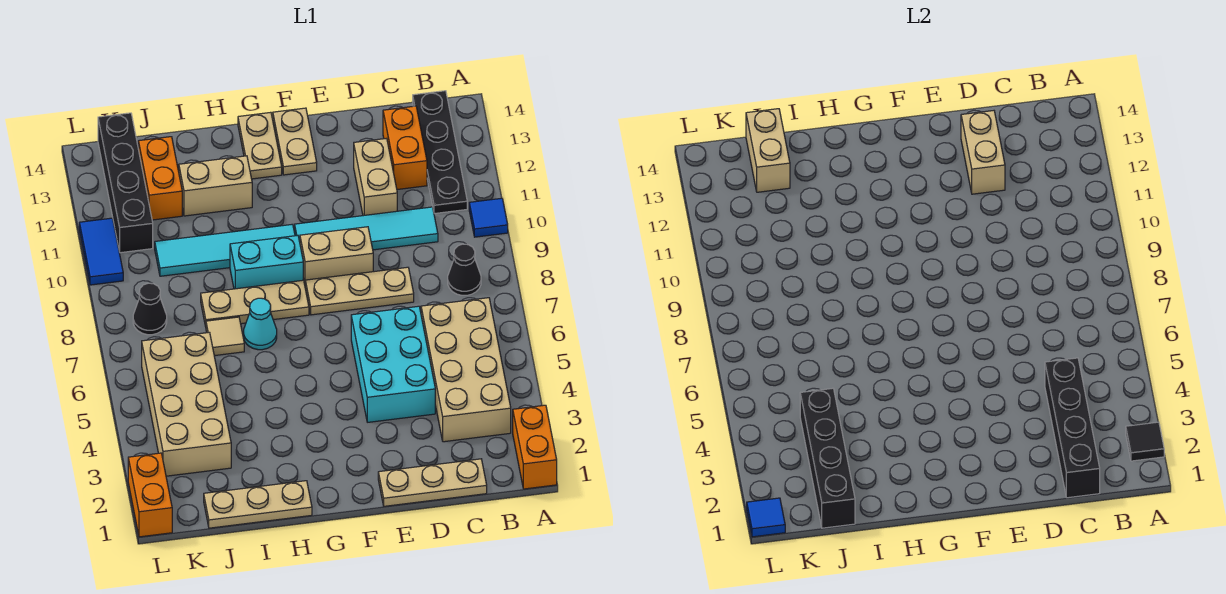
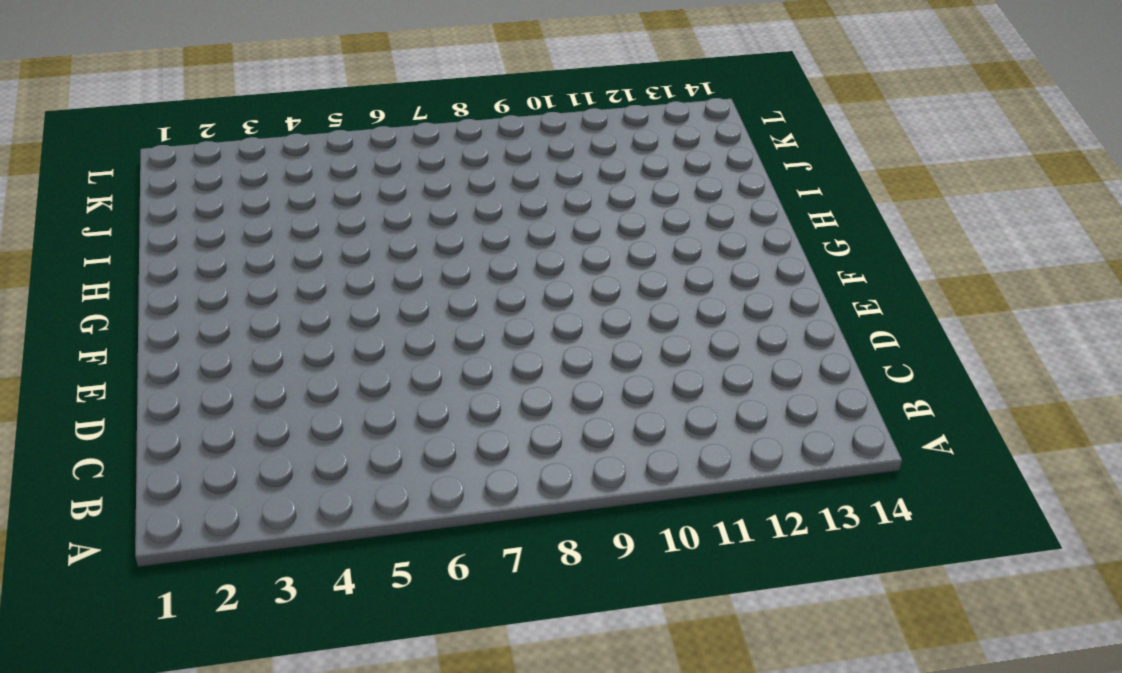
none -> orange brick A1:A2 level 1
none -> blue tile A10 level 1
none -> tan brick B3:C6 level 1
none -> black cone B8 level 1

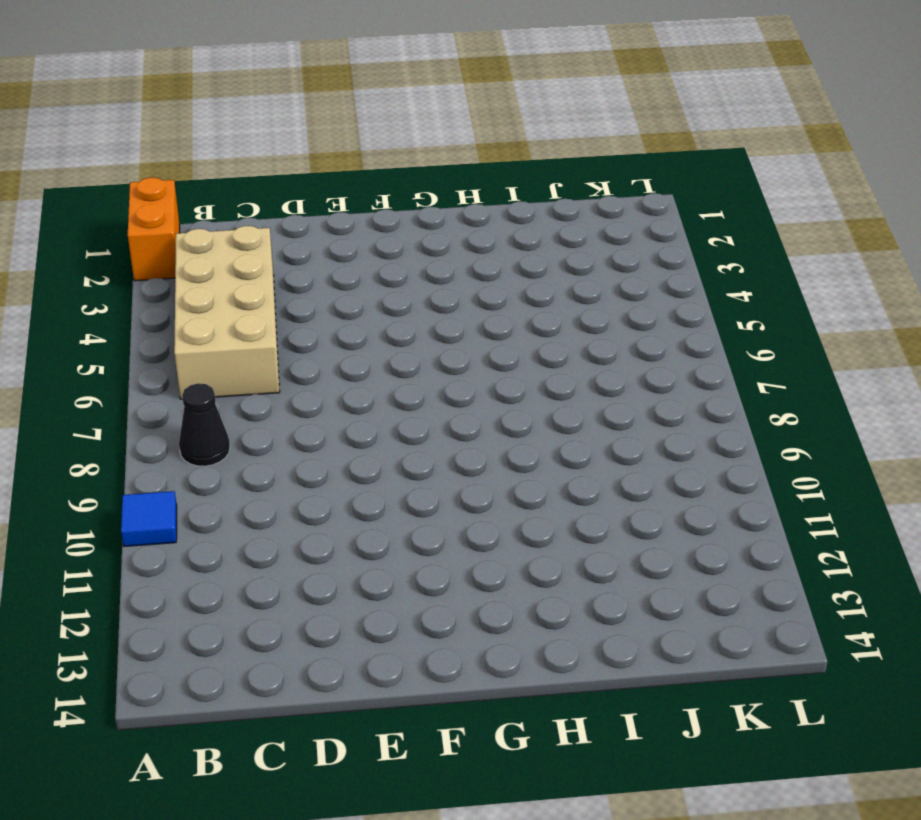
none -> black plate B11:B14 level 1
none -> tan plate C1:E1 level 1
none -> cyan tile C10:F10 level 1
none -> orange brick C12:C13 level 1

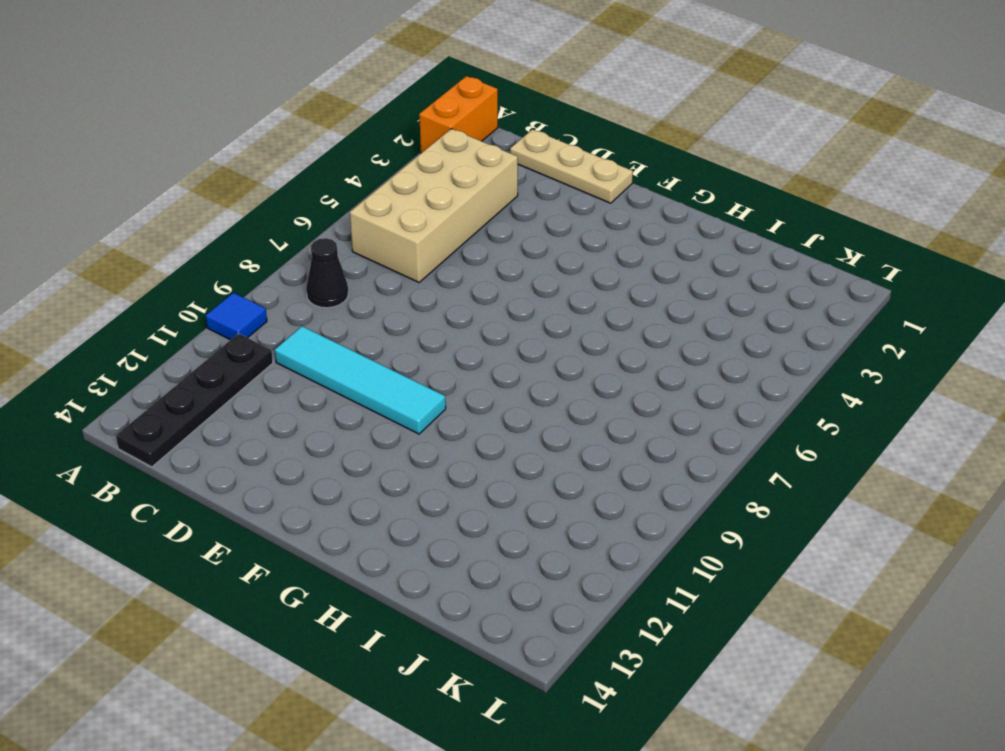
none -> orange brick C12:C13 level 1
none -> cyan brick D4:E6 level 1
none -> tan plate D8:F8 level 1
none -> tan brick D11:D12 level 1

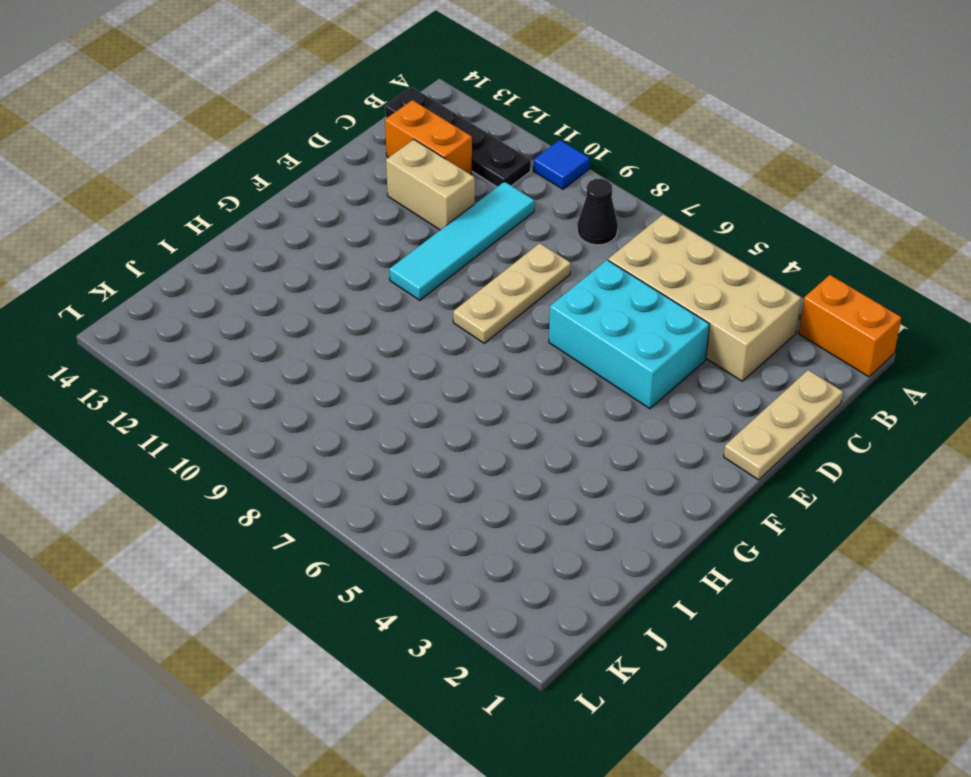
none -> tan brick E9:F9 level 1
none -> tan plate F13:F14 level 1
none -> tan plate G8:I8 level 1
none -> cyan brick G9:H9 level 1

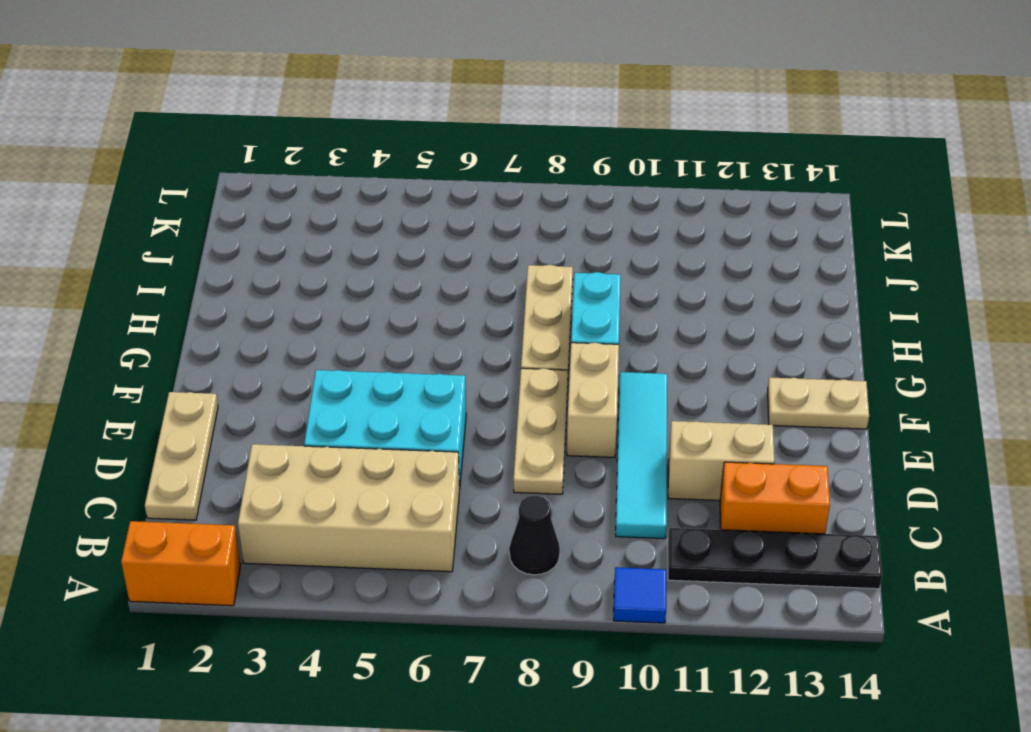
none -> cyan tile G10:J10 level 1
none -> tan plate G13:G14 level 1
none -> tan plate H1:J1 level 1
none -> cyan cone H7 level 1

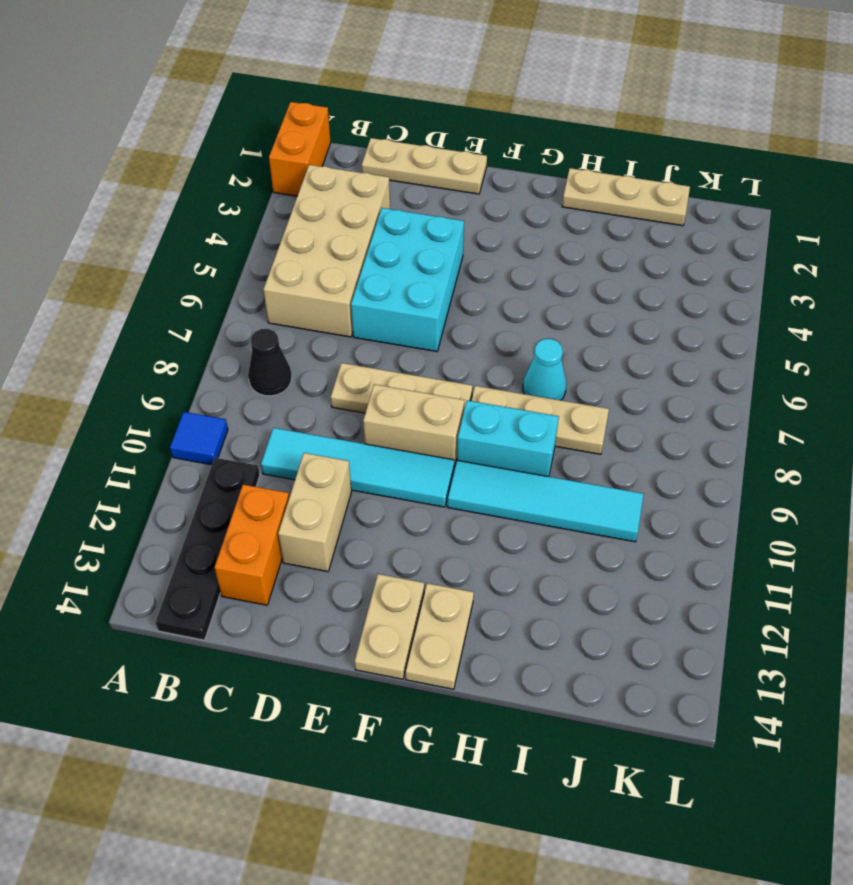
none -> tan brick H12:I12 level 1
none -> tan tile I7 level 1
none -> tan brick J3:K6 level 1
none -> orange brick J12:J13 level 1

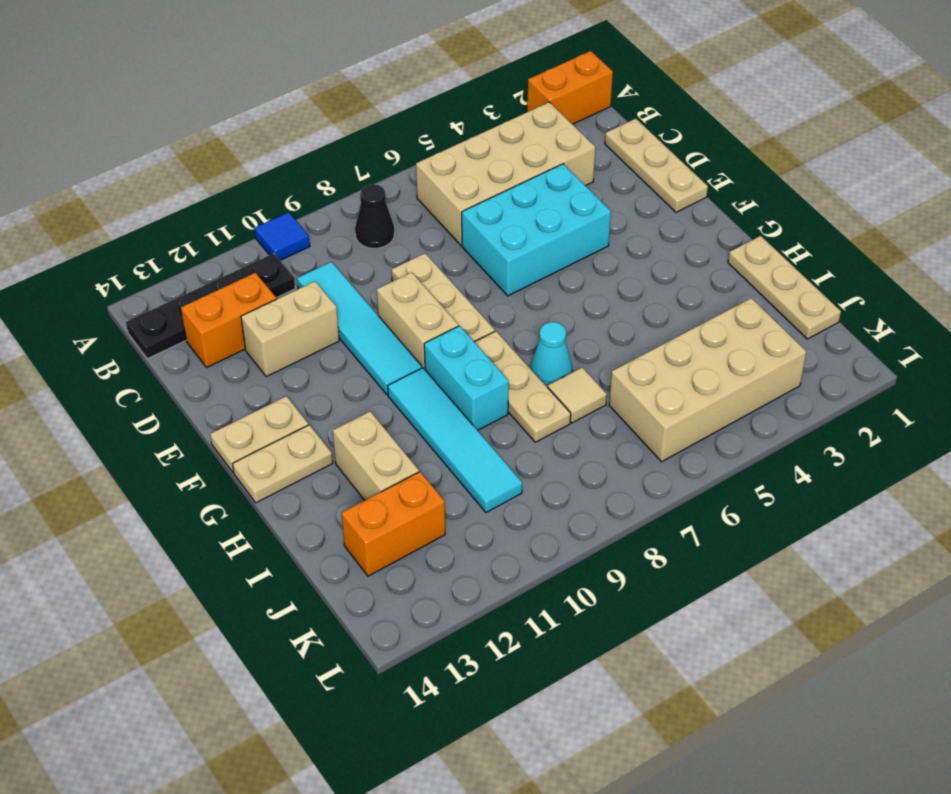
none -> black cone K8 level 1
none -> black brick K11:K14 level 1
none -> orange brick L1:L2 level 1
none -> blue tile L10:L11 level 1

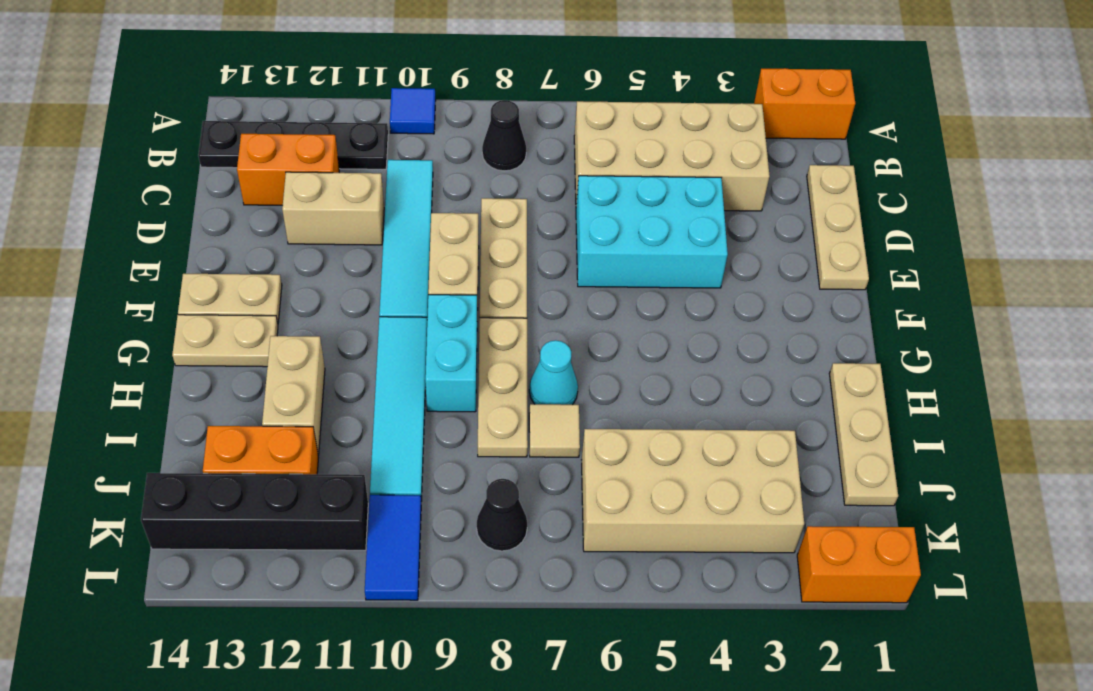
blue tile K10:L10 level 1 -> blue tile L10:L11 level 1
none -> black tile A2 level 2
none -> black brick C1:C4 level 2
none -> tan brick D12:D13 level 2
none -> black brick J1:J4 level 2

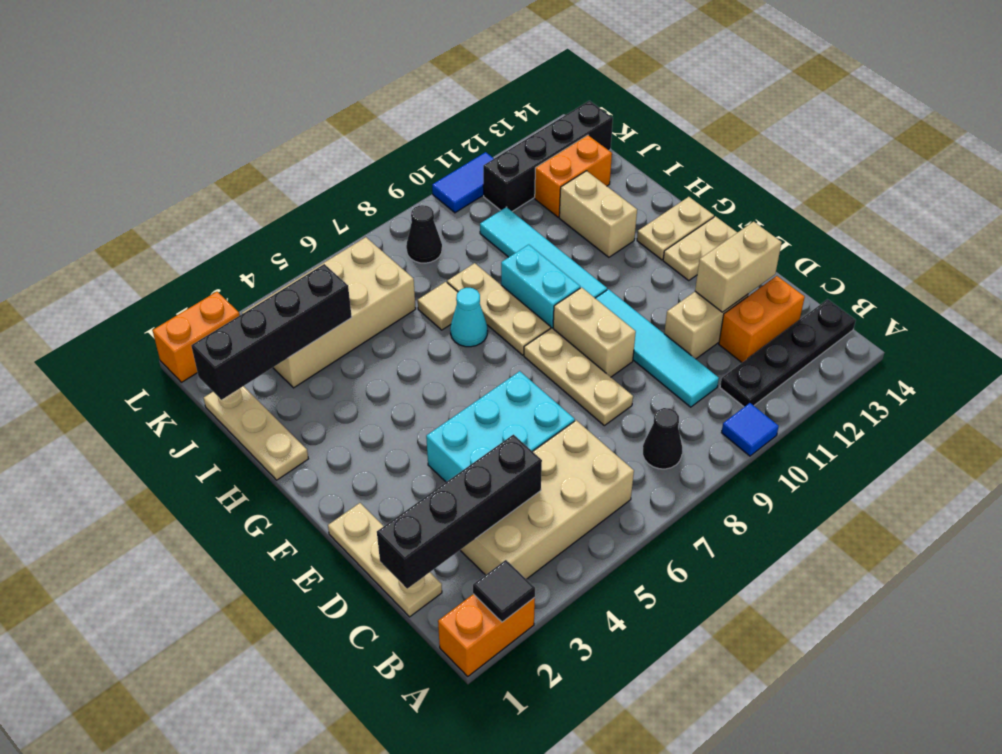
none -> tan brick J13:J14 level 2
none -> blue tile L1 level 2

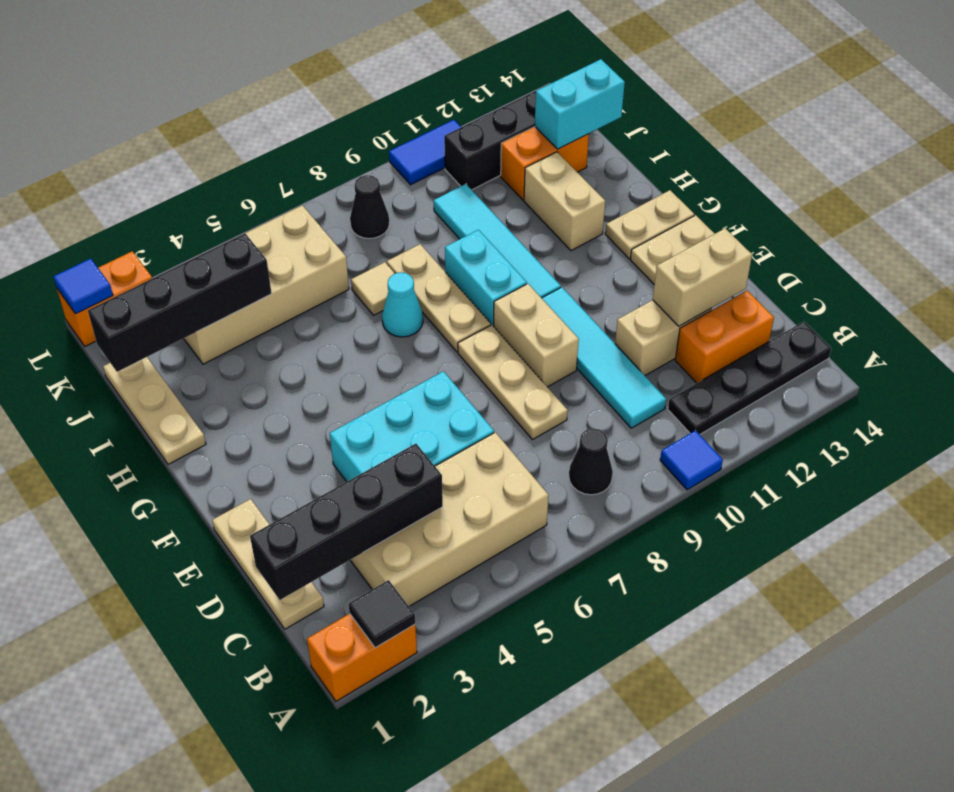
cyan brick J13:J14 level 2 -> tan brick J13:J14 level 2

